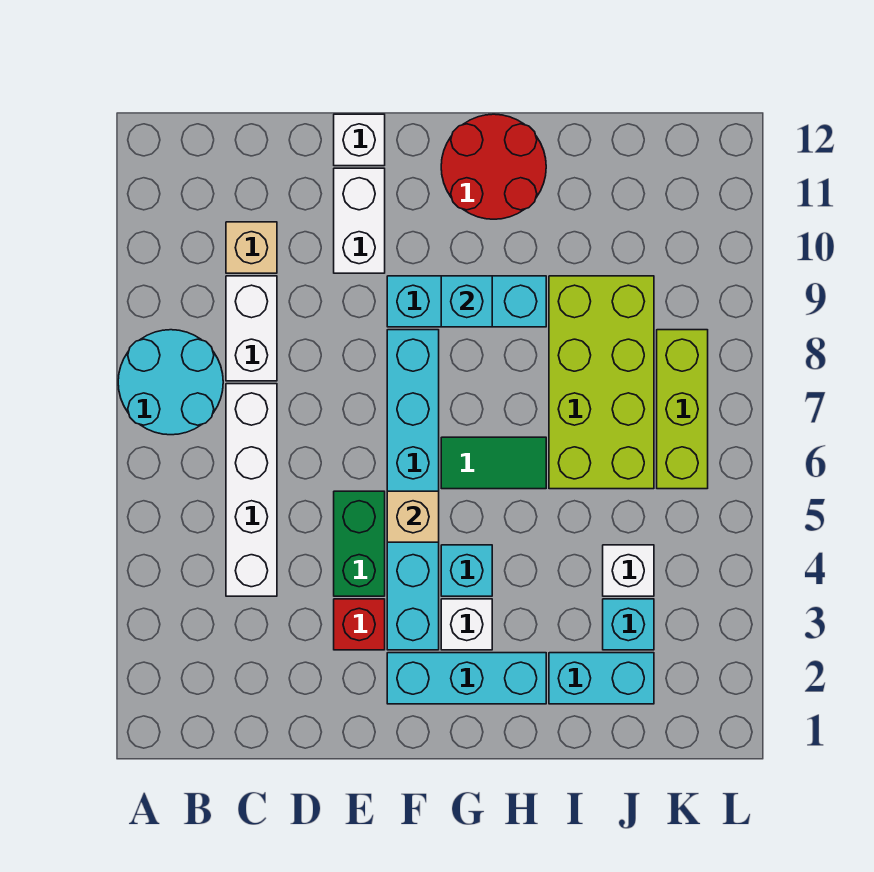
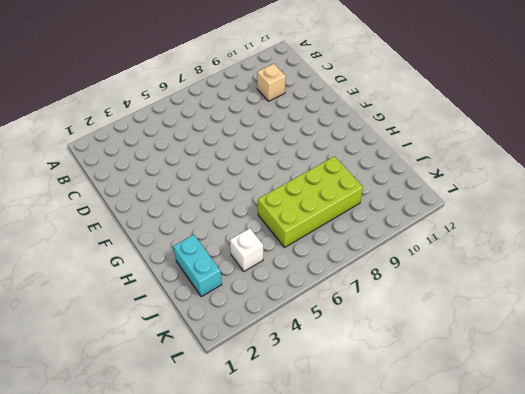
none -> cyan round brick A7:B8 level 1
none -> white brick C4:C7 level 1
none -> white brick C8:C9 level 1

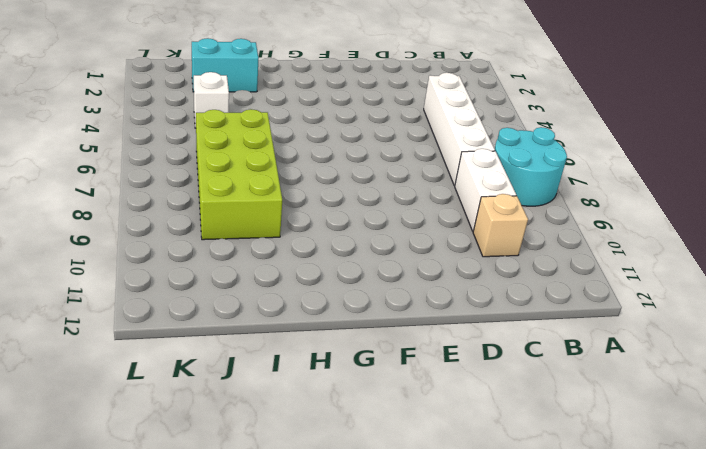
none -> red brick E3 level 1
none -> green brick E4:E5 level 1
none -> white brick E10:E11 level 1

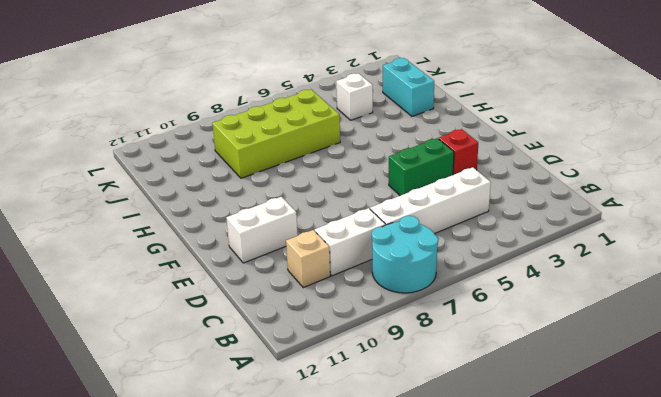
none -> white brick E12 level 1
none -> cyan brick F2:H2 level 1
none -> cyan brick F3:F8 level 1

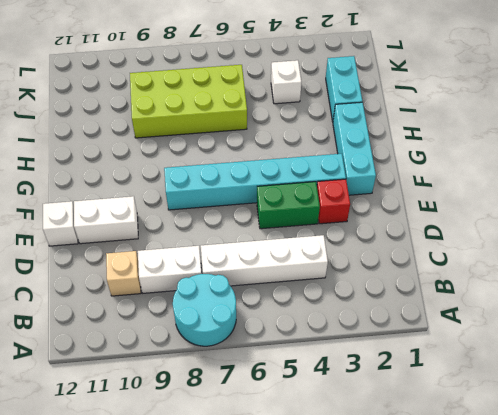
none -> cyan brick F9:H9 level 1
none -> white brick G3 level 1
none -> cyan brick G4 level 1

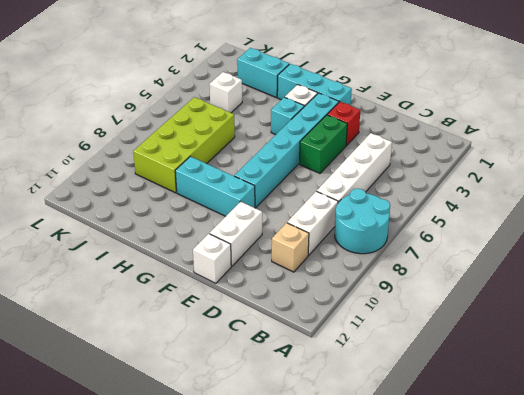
none -> green tile G6:H6 level 1
none -> red round brick G11:H12 level 1
none -> cyan brick J3 level 1

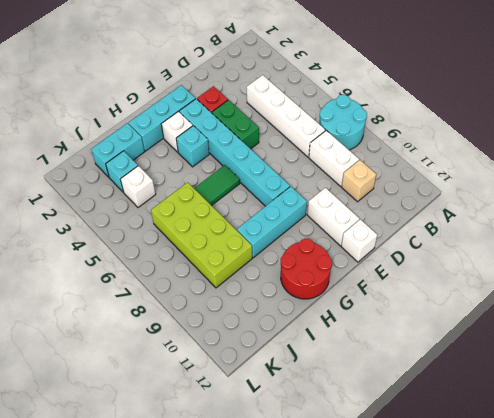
none -> lime brick K6:K8 level 1
none -> tan brick F5 level 2
none -> cyan brick G9 level 2

